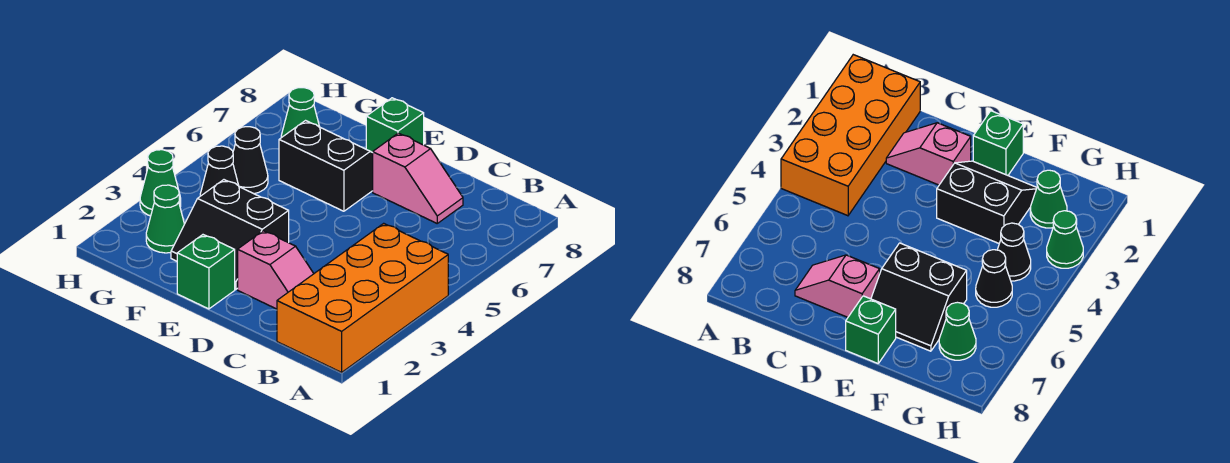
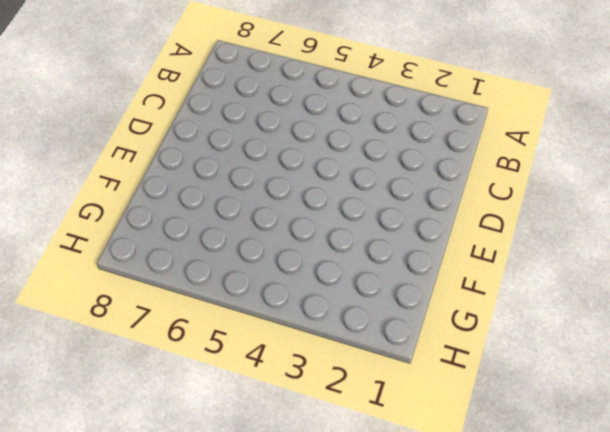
none -> orange brick A1:B4 level 1
none -> pink slope C2:D2 level 1 top D
none -> pink slope C7:D7 level 1 top D

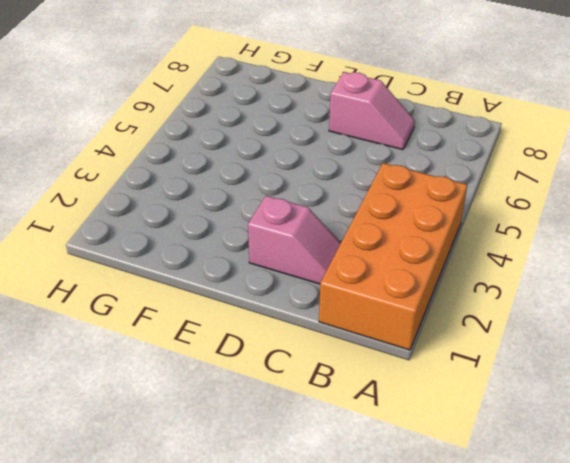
none -> green brick E1 level 1
none -> black slope E2:F3 level 1 top 3
none -> black slope E6:F7 level 1 top 6

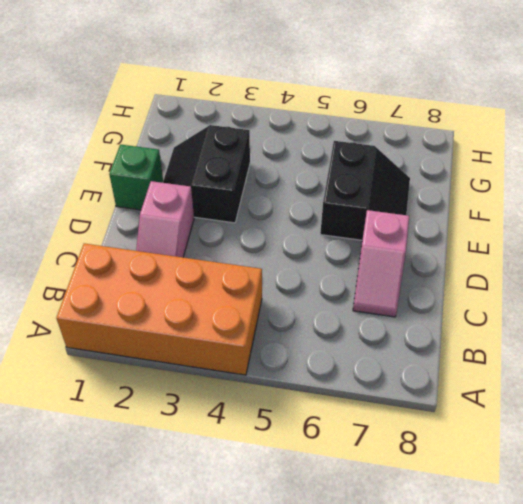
none -> green brick E8 level 1
none -> green cone G2 level 1
none -> black cone G4 level 1

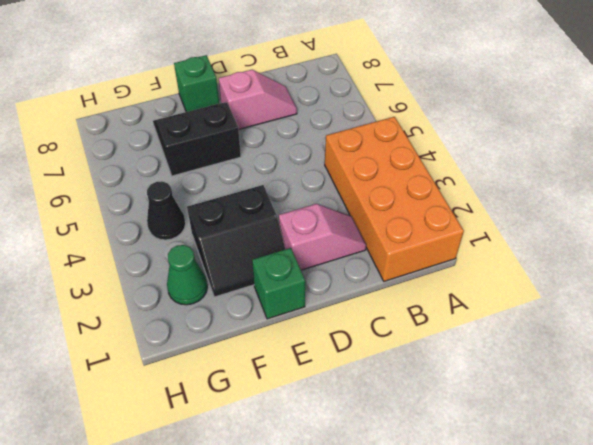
none -> black cone G5 level 1
none -> green cone G7 level 1
none -> green cone H3 level 1

